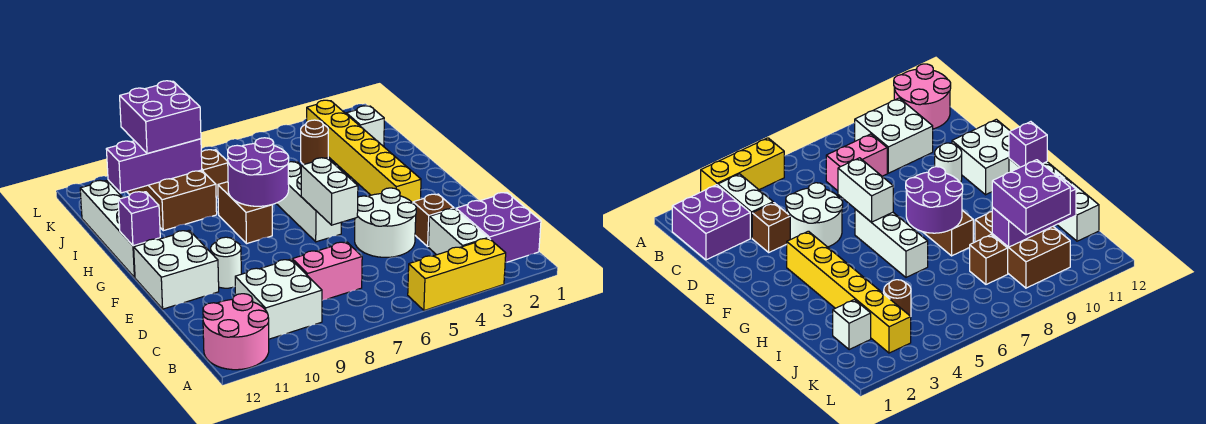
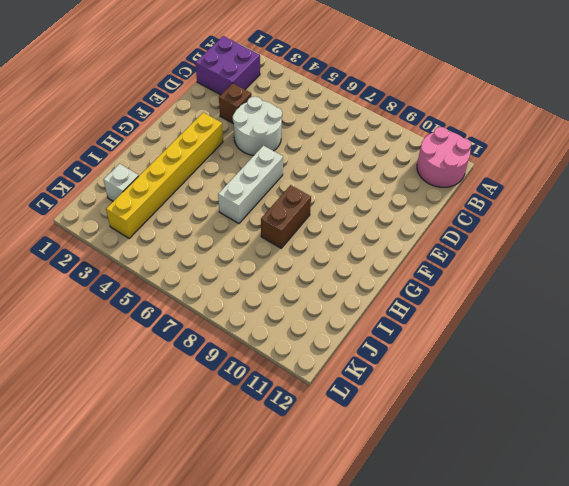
none -> yellow brick A3:A5 level 1
none -> white brick B3:C3 level 1
none -> white brick B9:C10 level 1

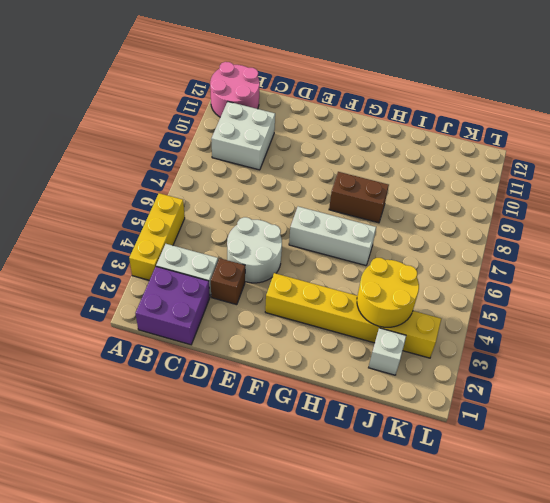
yellow round brick I3:J4 level 2 -> none
none -> pink brick C7:C8 level 1
none -> white round brick E10 level 1
none -> white brick E11:F12 level 1

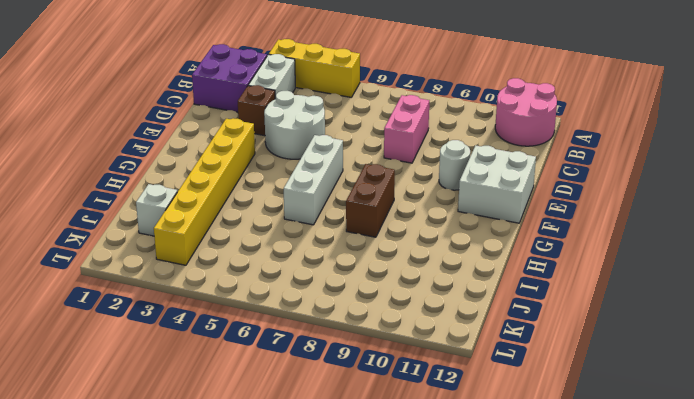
pink brick C8:D8 level 1 -> pink brick C7:C8 level 1
none -> white brick B9:C10 level 1
none -> white brick G12:J12 level 1
none -> brown brick I9:K10 level 1

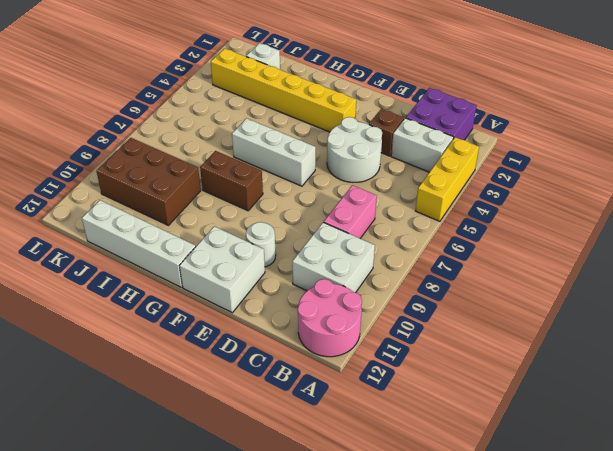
none -> brown round brick J4 level 1
none -> brown brick J8 level 1
none -> white brick E6:F6 level 2

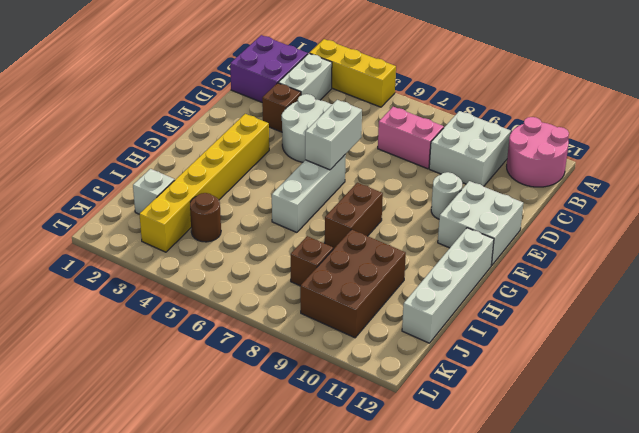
none -> purple round brick G7:H8 level 2
none -> purple brick G12 level 2
none -> purple brick J9:J11 level 2

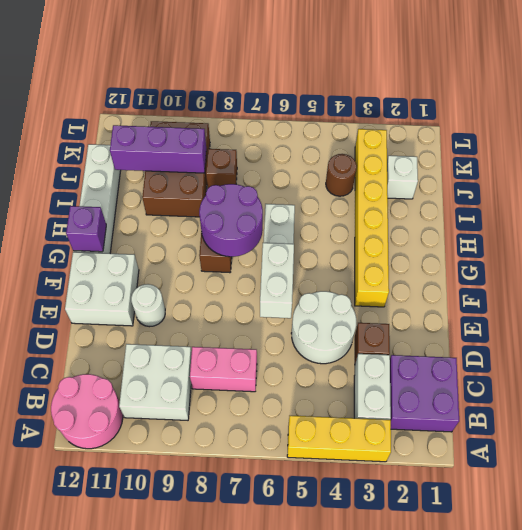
none -> purple brick J9:K10 level 3

